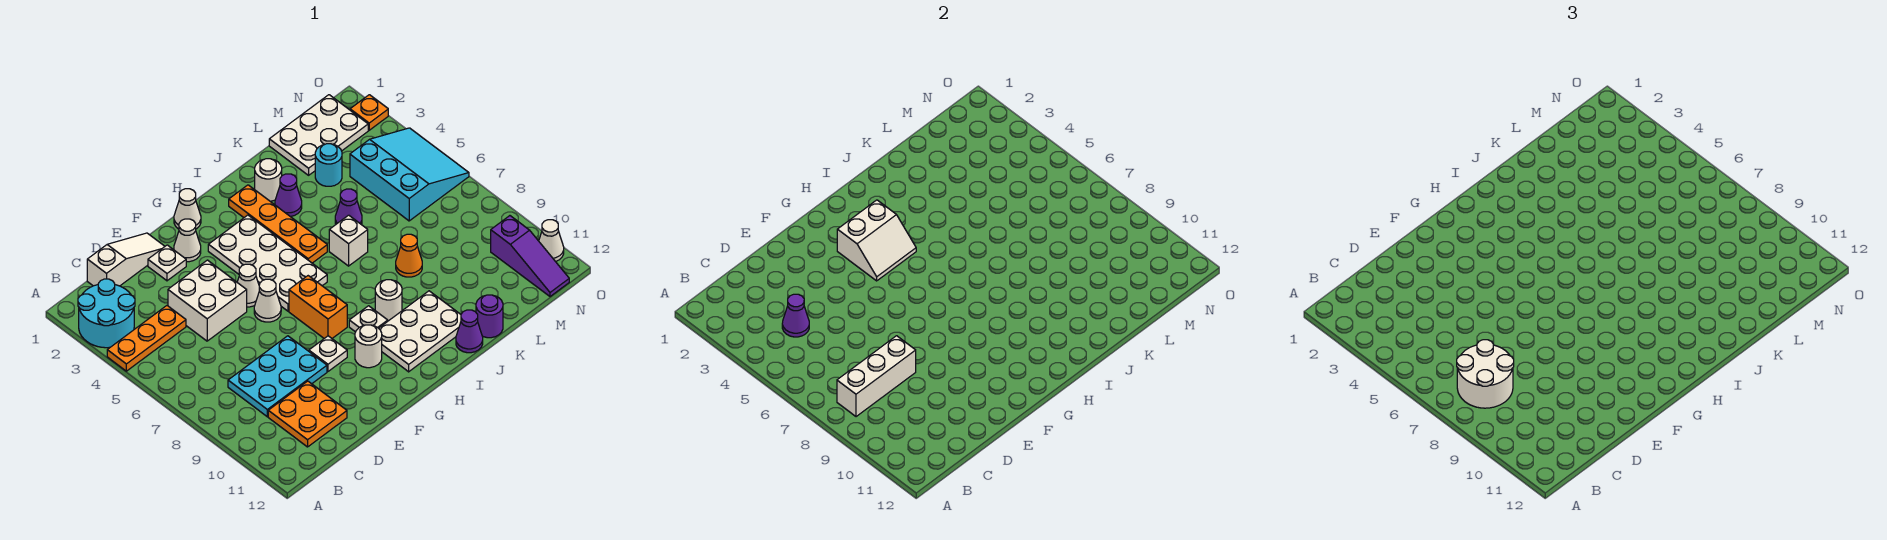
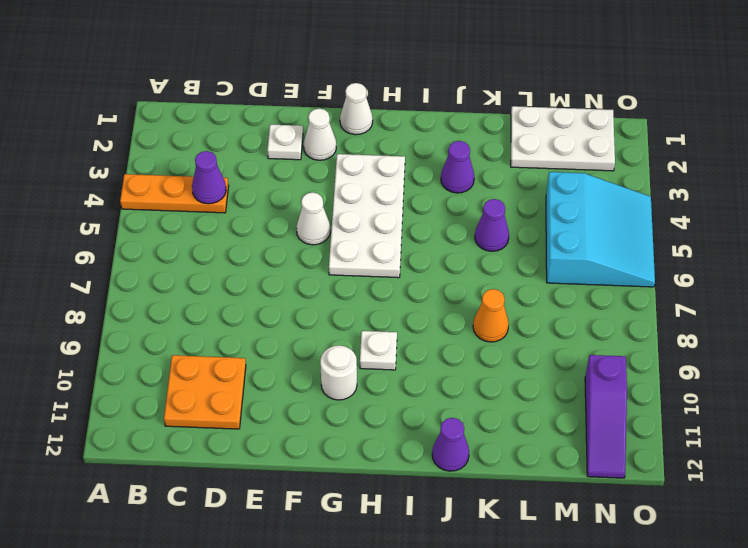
none -> cyan round brick A2:B3 level 1
none -> white slope C1:E1 level 1 top C
none -> cyan plate C8:E9 level 1
none -> white brick D4:E5 level 1

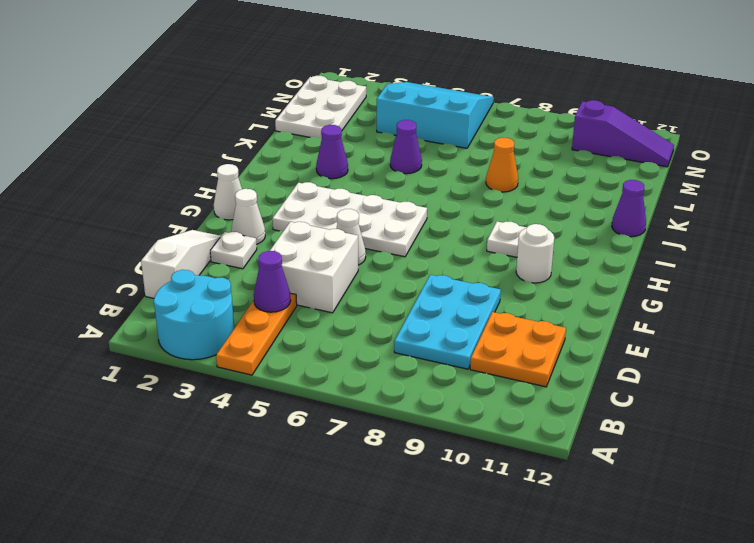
none -> white cone F6 level 1
none -> white plate F9 level 1
none -> orange brick G7:G8 level 1
none -> white plate H10:J11 level 1

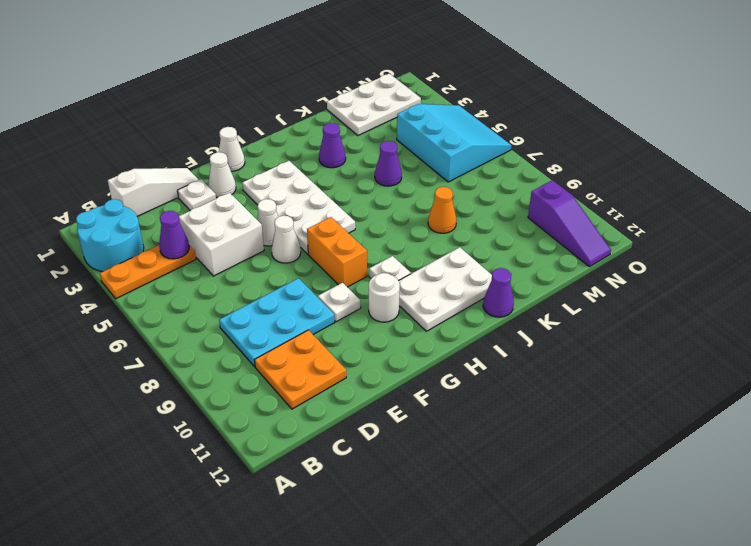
none -> orange plate I2:I5 level 1
none -> white round brick I9 level 1
none -> white round brick J2 level 1
none -> white brick J6 level 1

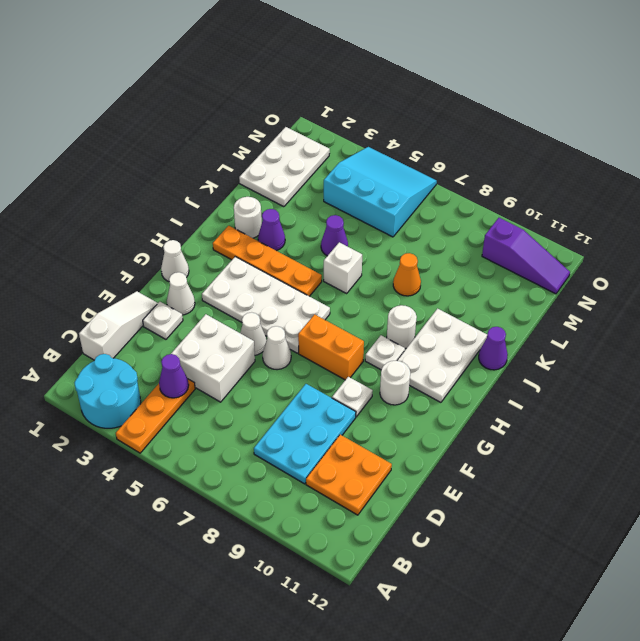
none -> purple round brick K12 level 1
none -> cyan round brick L3 level 1
none -> orange plate O2 level 1
none -> white cone O11 level 1

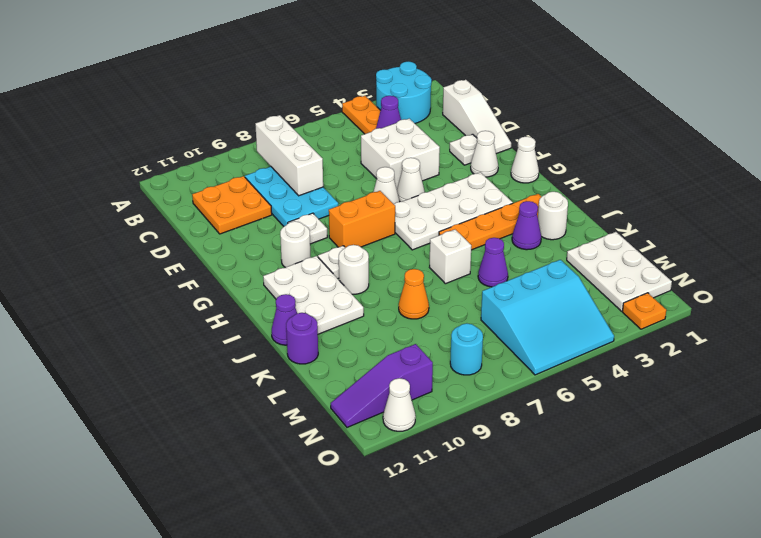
cyan round brick N8 level 1 -> cyan round brick L3 level 1
none -> white slope G3:H4 level 2 top 3
none -> white round brick B7:C8 level 3

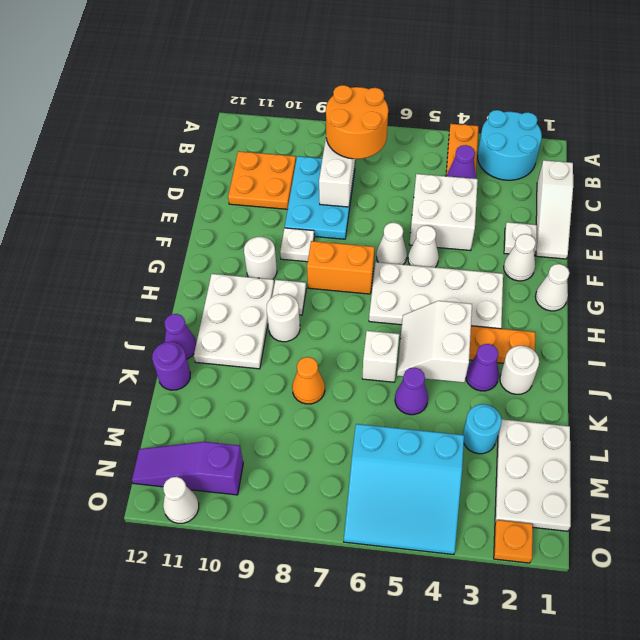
orange round brick B7:C8 level 3 -> white round brick B7:C8 level 3
white slope I4:J5 level 2 top 4 -> white slope G3:H4 level 2 top 3

